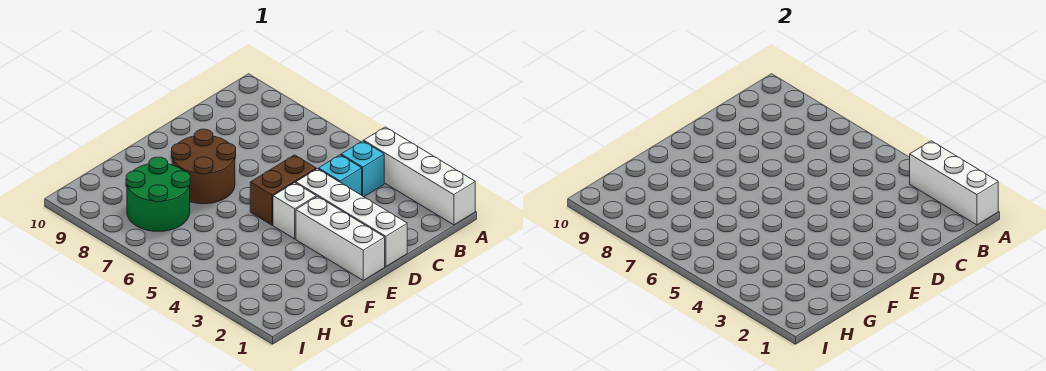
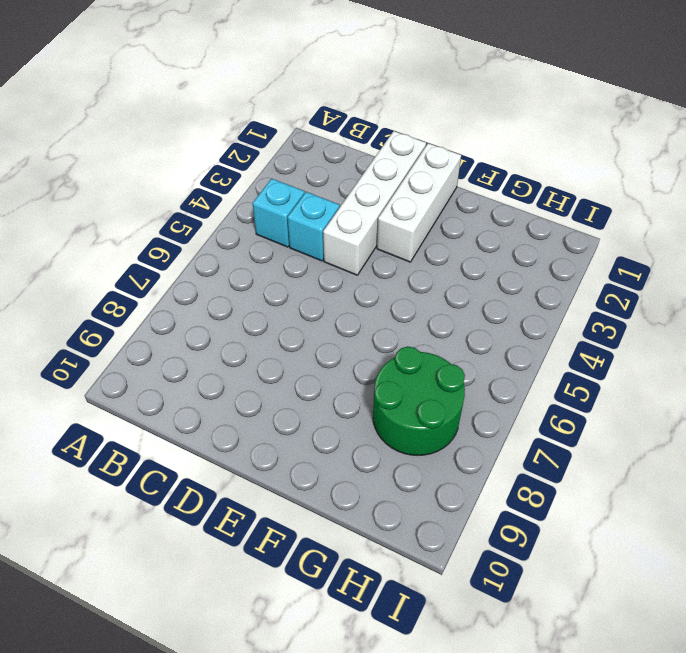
none -> white brick A1:A4 level 1
none -> brown brick D5:E5 level 1

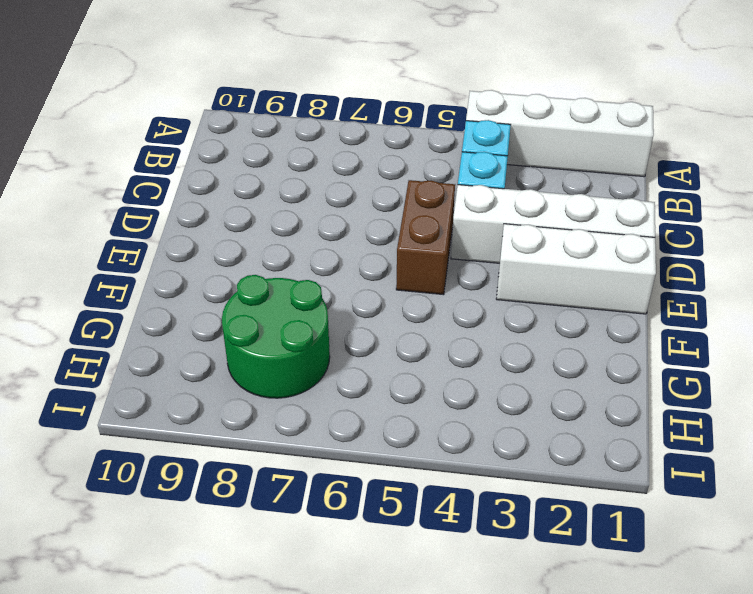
none -> white brick E4 level 1
none -> brown round brick E7:F8 level 1

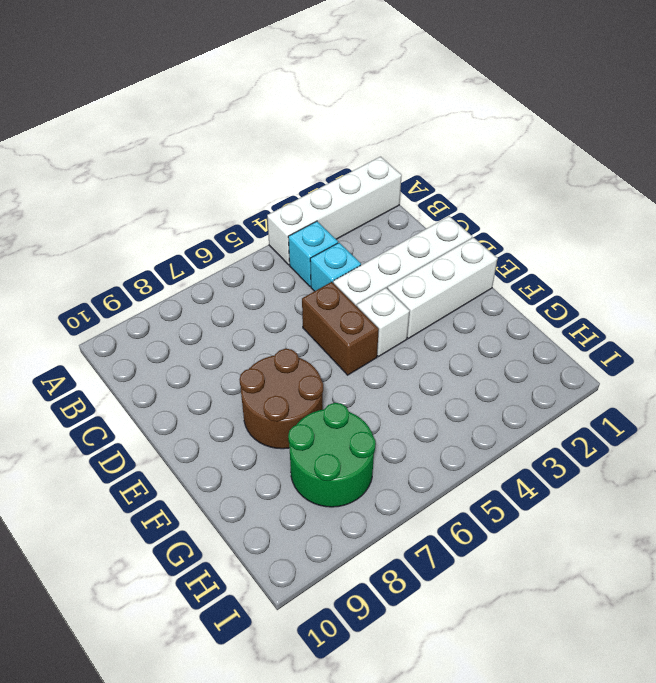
none -> white brick A1:A3 level 2

